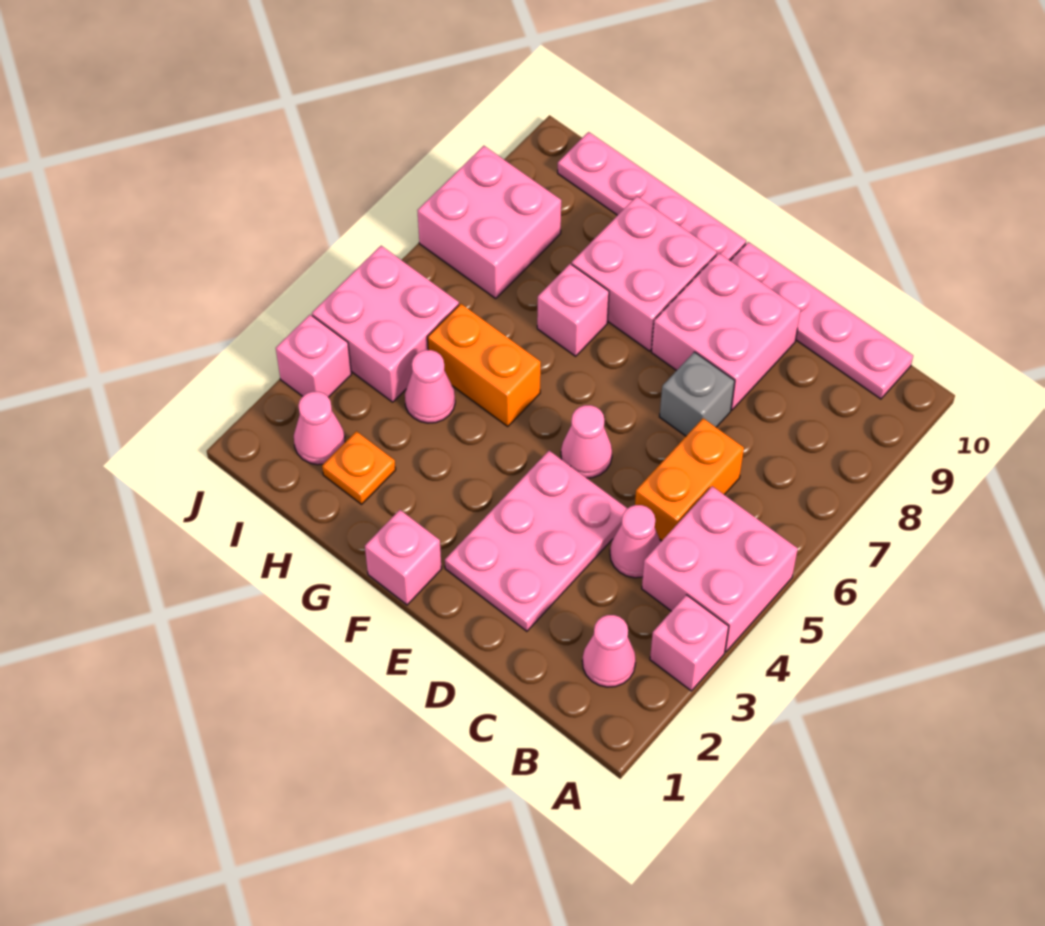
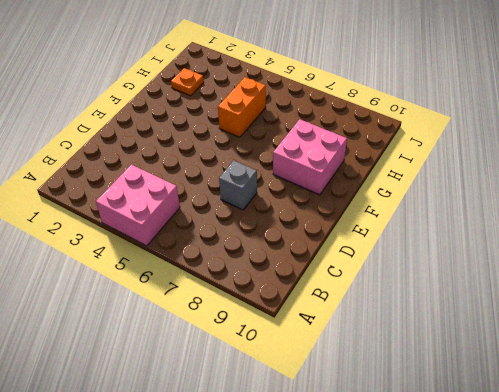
none -> pink brick A3 level 1
none -> pink cone B2 level 1
none -> pink plate B10:E10 level 1

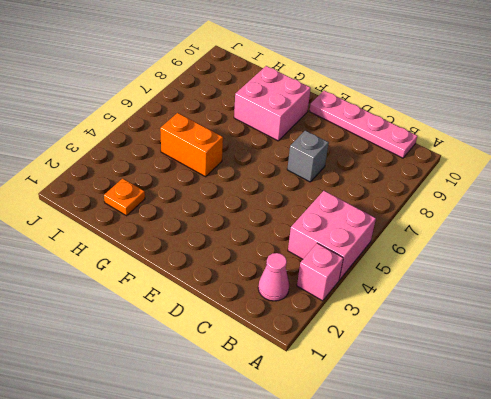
none -> pink cone C4 level 1
none -> orange brick C5:C6 level 1
none -> pink plate D2:E4 level 1

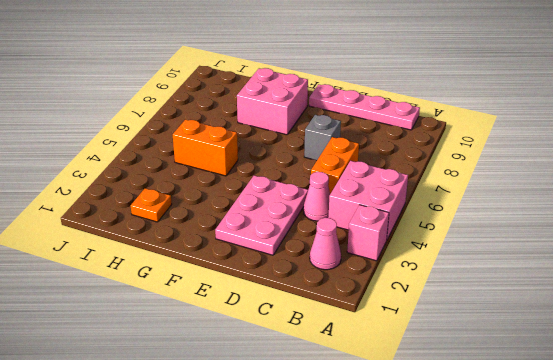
none -> pink brick D8:E9 level 1
none -> pink cone E5 level 1
none -> pink brick F1 level 1

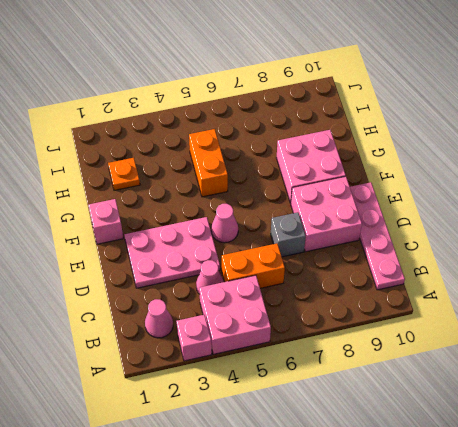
none -> pink plate F10:I10 level 1
none -> pink brick G7 level 1
none -> pink cone H4 level 1

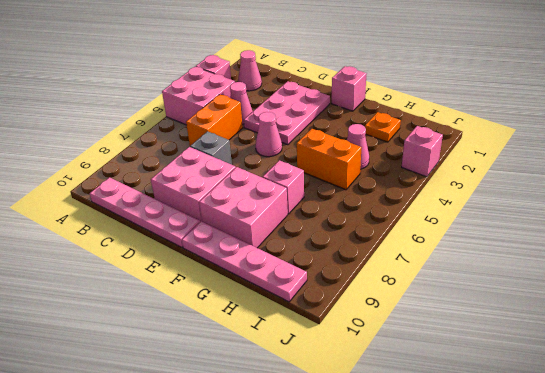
none -> pink cone I2 level 1
none -> pink brick I4:J5 level 1
none -> pink brick I7:J8 level 1

